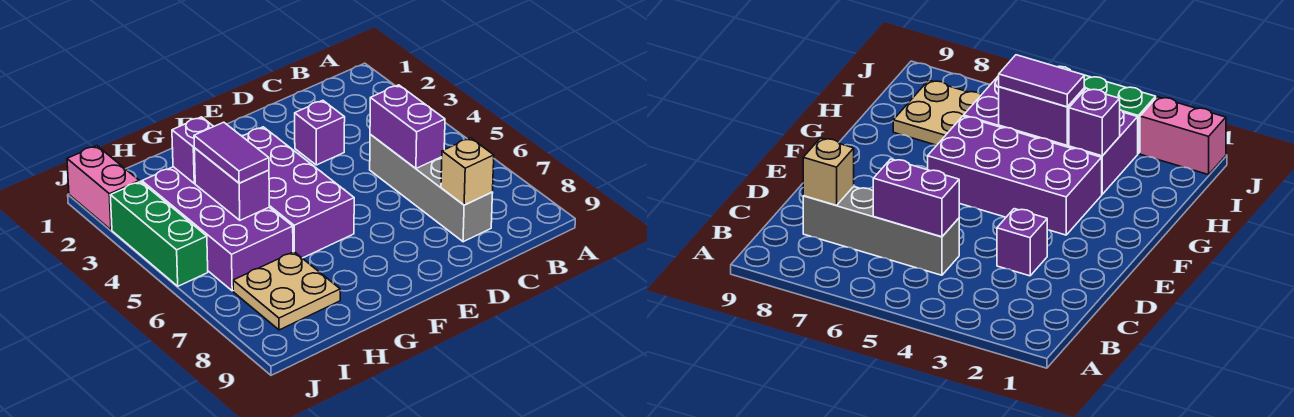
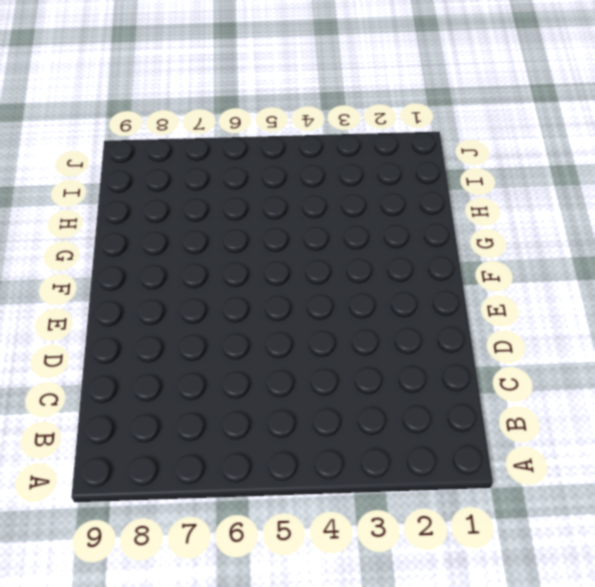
none -> grey brick C5:C8 level 1
none -> purple brick D3 level 1
none -> purple brick F3:G6 level 1

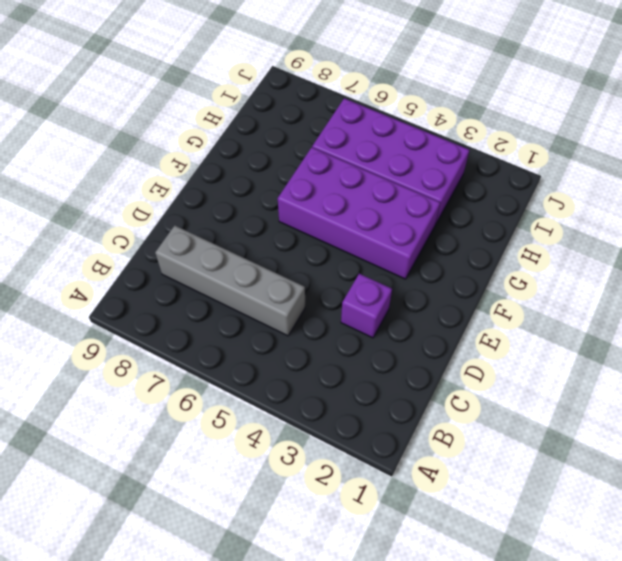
none -> tan plate H7:I8 level 1
none -> pink brick J1:J2 level 1
none -> green brick J3:J5 level 1

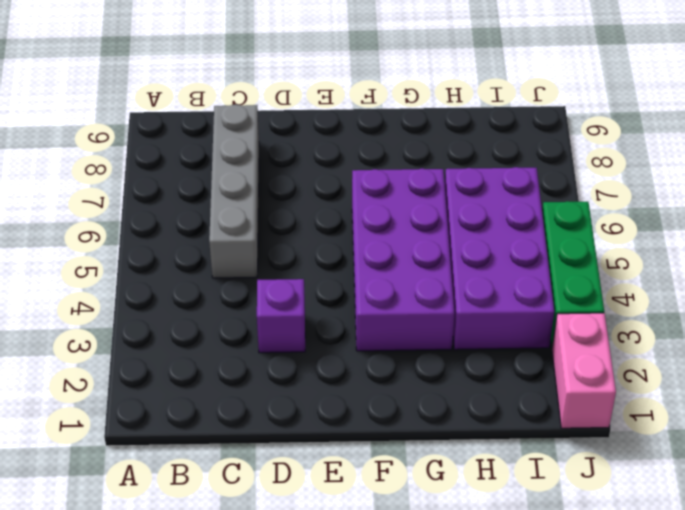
none -> tan plate H7:I8 level 1
none -> purple brick C5:C6 level 2
none -> tan brick C8 level 2

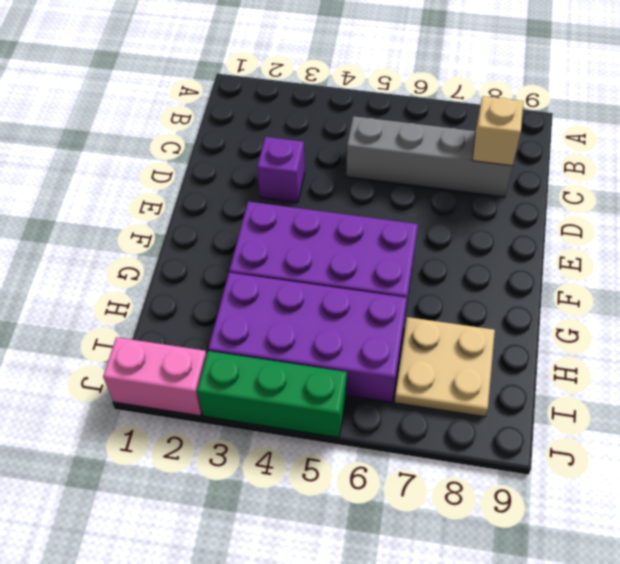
none -> purple brick C5:C6 level 2
none -> purple brick H3 level 2
none -> purple brick H4:H5 level 2

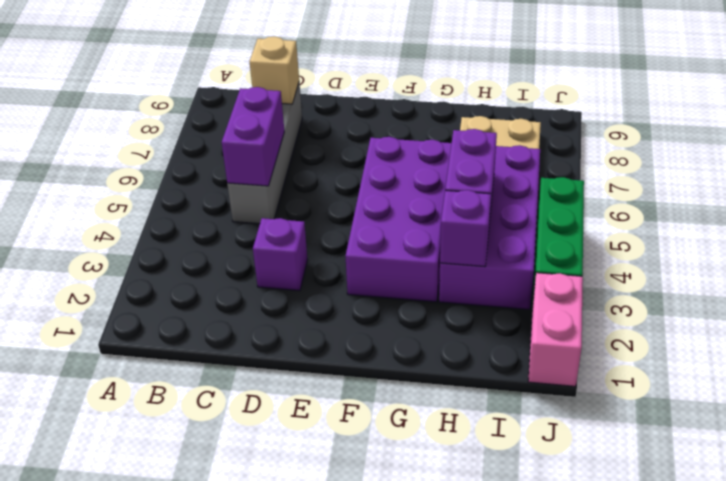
none -> purple tile H4:H5 level 3

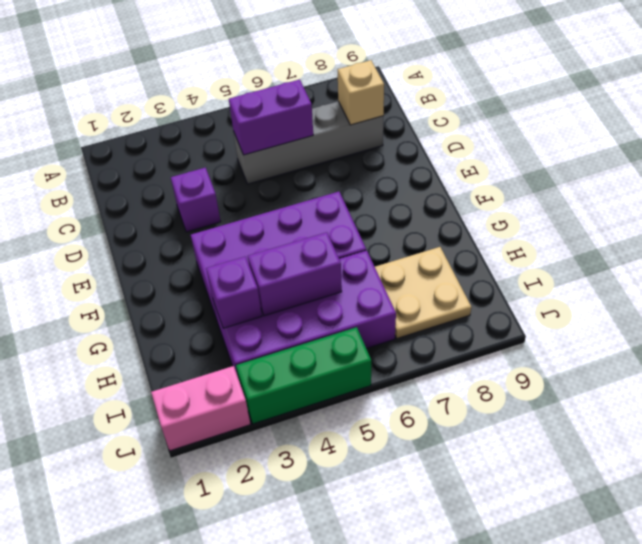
none -> purple tile H4:H5 level 3

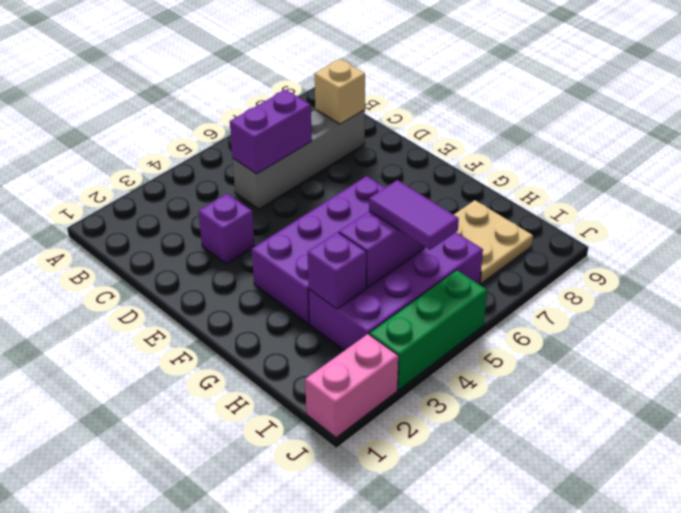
purple tile H5:I5 level 3 -> purple tile H4:H5 level 3

